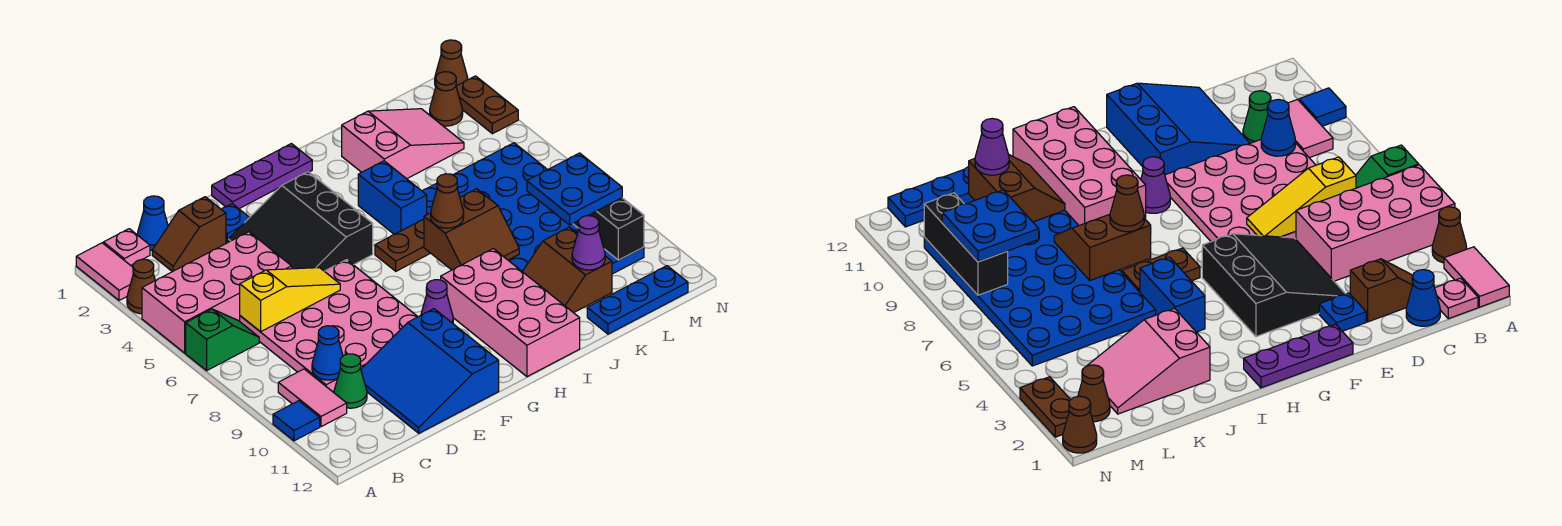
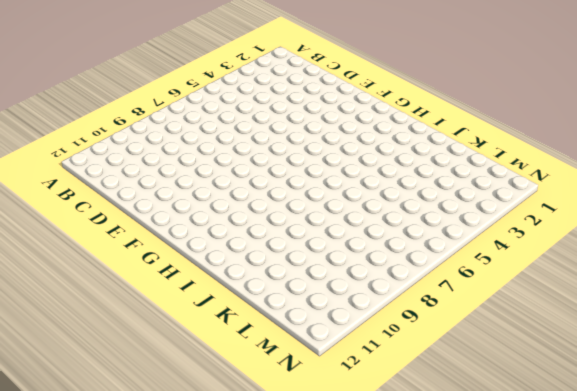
none -> pink tile A1:A2 level 1
none -> brown cone A3 level 1
none -> pink brick A4:D5 level 1
none -> green slope A6:B6 level 1 top A

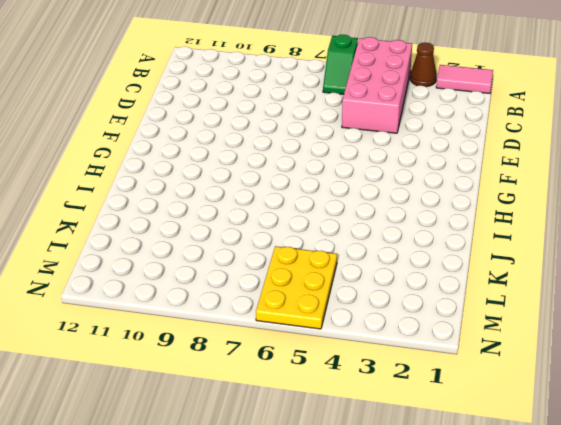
yellow plate L5:N6 level 1 -> blue plate J5:M10 level 1
none -> blue tile A10 level 1
none -> pink plate B1 level 1
none -> pink tile B9:B10 level 1
none -> blue cone C1 level 1

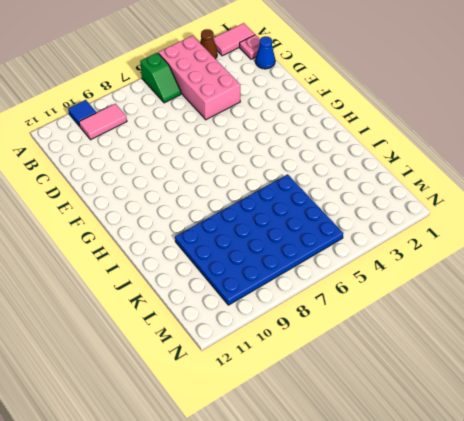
none -> brown slope C2:D2 level 1 top D
none -> pink plate C6:F9 level 1
none -> green cone C10 level 1
none -> blue slope D10:F12 level 1 top F

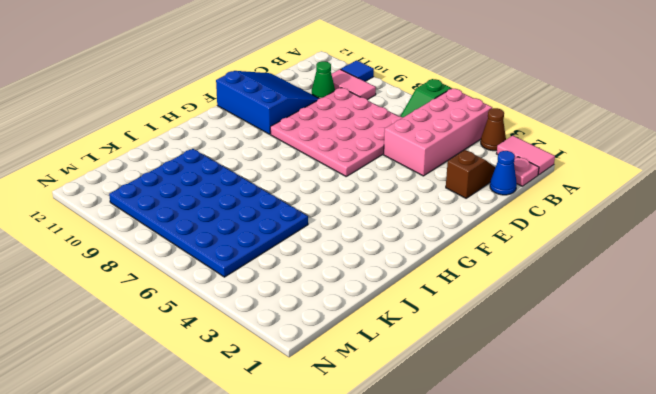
none -> blue plate E2 level 1
none -> black slope E3:G5 level 1 top G
none -> purple plate F1:H1 level 1
none -> purple cone G9 level 1

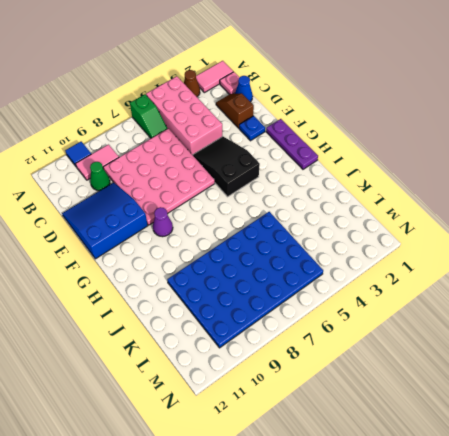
black slope E4:G5 level 1 top G -> black slope E3:G5 level 1 top G
none -> brown plate H6:I6 level 1
none -> pink brick H9:I12 level 1
none -> blue brick I4:I5 level 1
none -> pink slope J2:L3 level 1 top J

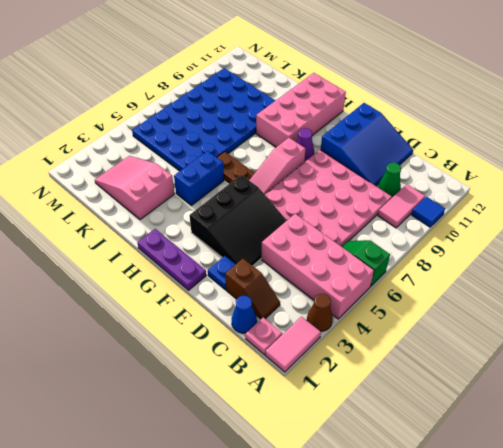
pink slope G6:G8 level 1 top 8 -> none
none -> blue plate K12:M12 level 1
none -> brown cone M2 level 1
none -> brown cone N1 level 1
none -> brown plate N2:N3 level 1

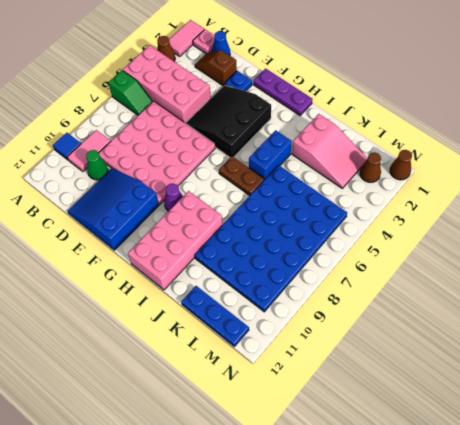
none -> brown plate N2:N3 level 1
none -> yellow slope C6:E6 level 2 top C
none -> blue cone C9 level 2
none -> brown slope I7:J8 level 2 top 7

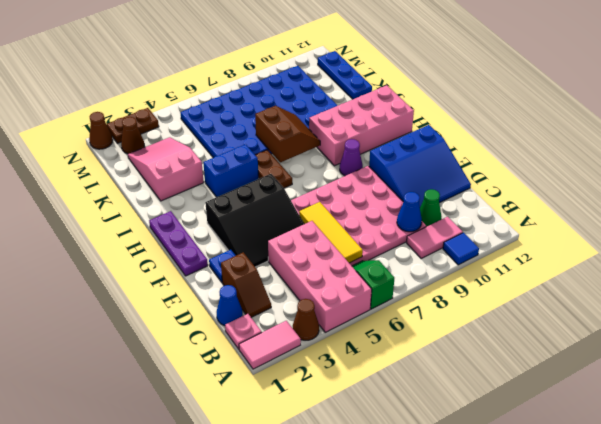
yellow tile C6:E6 level 2 -> yellow slope C6:E6 level 2 top C
none -> brown slope J10:K11 level 2 top K
none -> black brick M8:M10 level 2
none -> brown cone I7 level 3
none -> purple cone K11 level 3

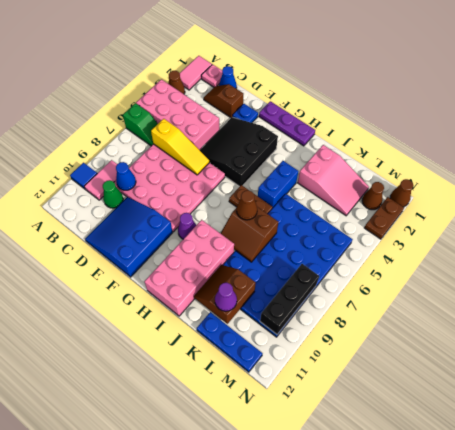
none -> blue plate L8:M9 level 3

